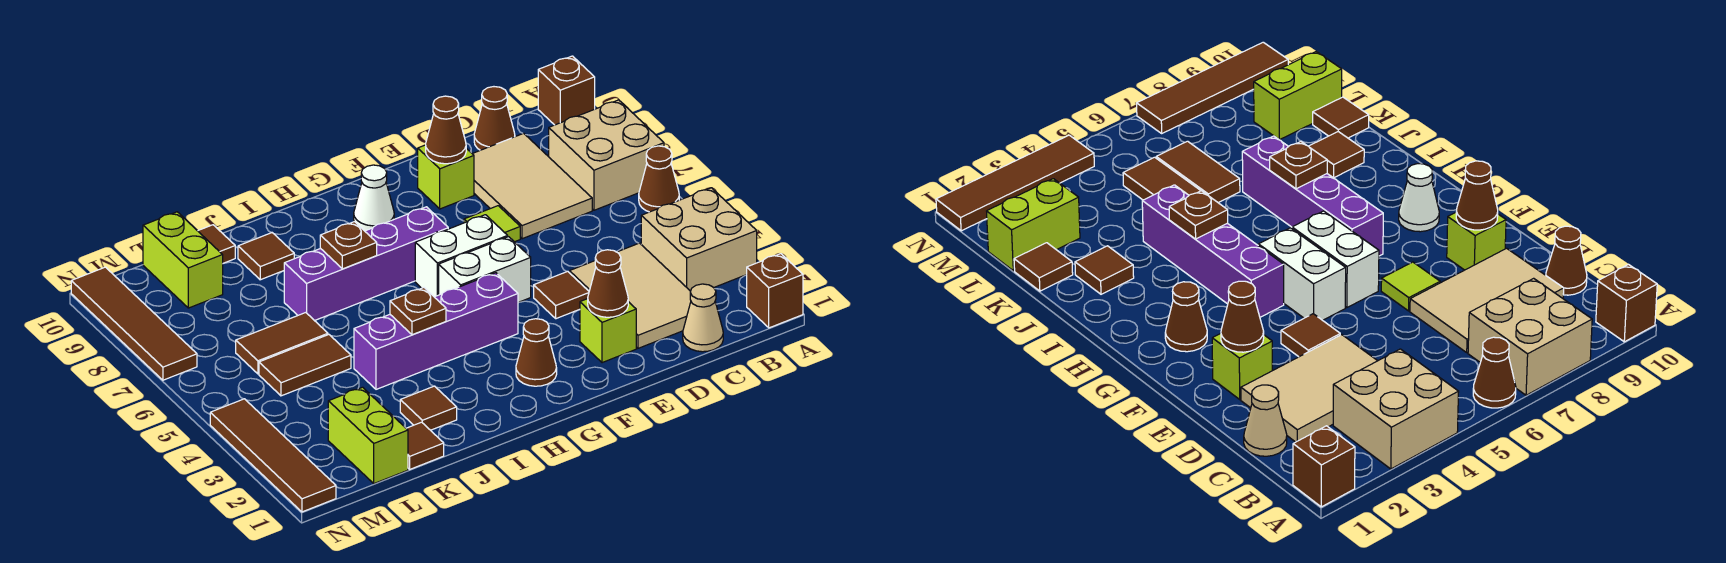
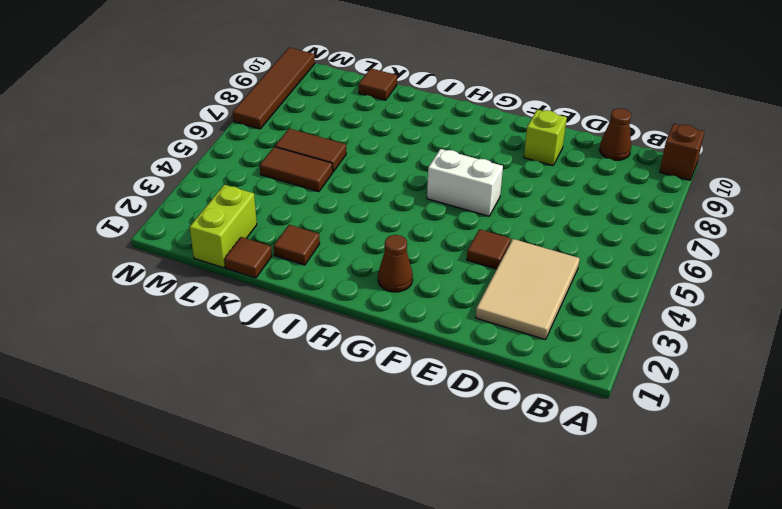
none -> brown brick A1 level 1
none -> tan brick A3:B4 level 1
none -> brown cone A6 level 1
none -> tan brick A7:B8 level 1

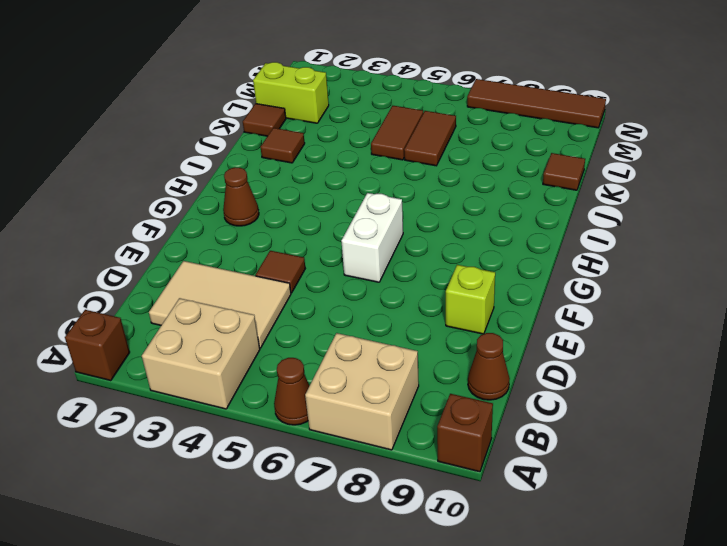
none -> tan cone C1 level 1
none -> tan tile C7:D9 level 1
none -> lime brick E2 level 1
none -> lime tile E7 level 1

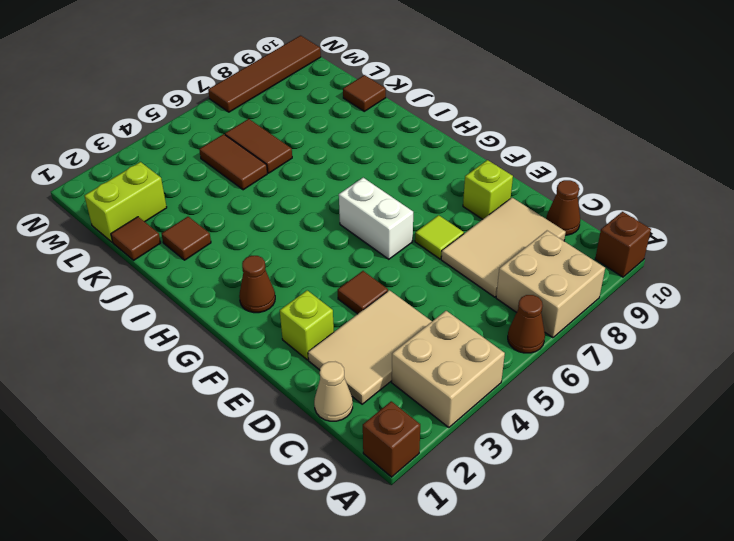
none -> white brick F5:G5 level 1
none -> purple brick G4:J4 level 1
none -> purple brick G7:J7 level 1
none -> white cone G9 level 1

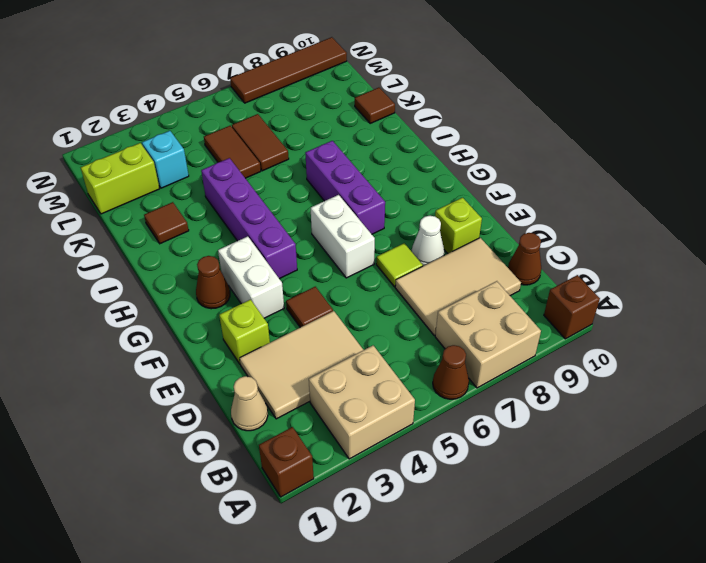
white cone E8 level 1 -> white cone G9 level 1
white brick F3:G3 level 1 -> white brick F5:G5 level 1
purple brick G7:I7 level 1 -> purple brick G7:J7 level 1
cyan brick L3 level 1 -> none
none -> brown tile J9 level 1
none -> brown tile K1 level 1
none -> lime brick L9:L10 level 1
none -> brown tile N1:N4 level 1

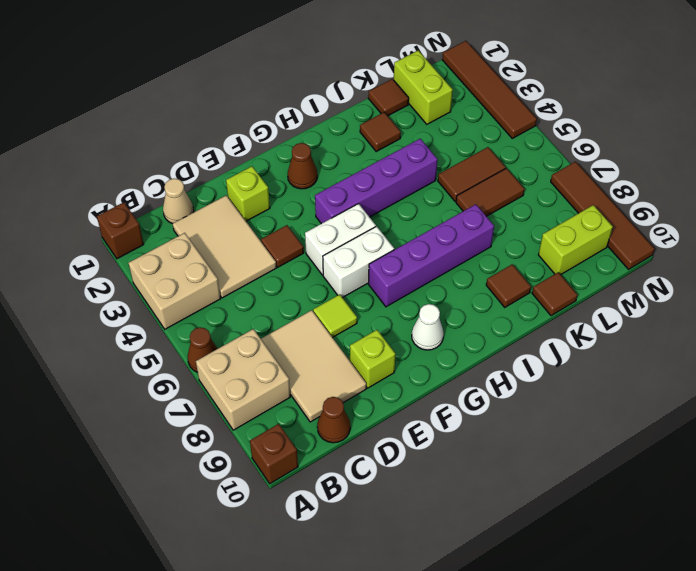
lime brick L9:M9 level 1 -> lime brick L9:L10 level 1
none -> brown cone E2 level 2
none -> brown cone E9 level 2
none -> brown plate I4 level 2
none -> brown plate I7 level 2

